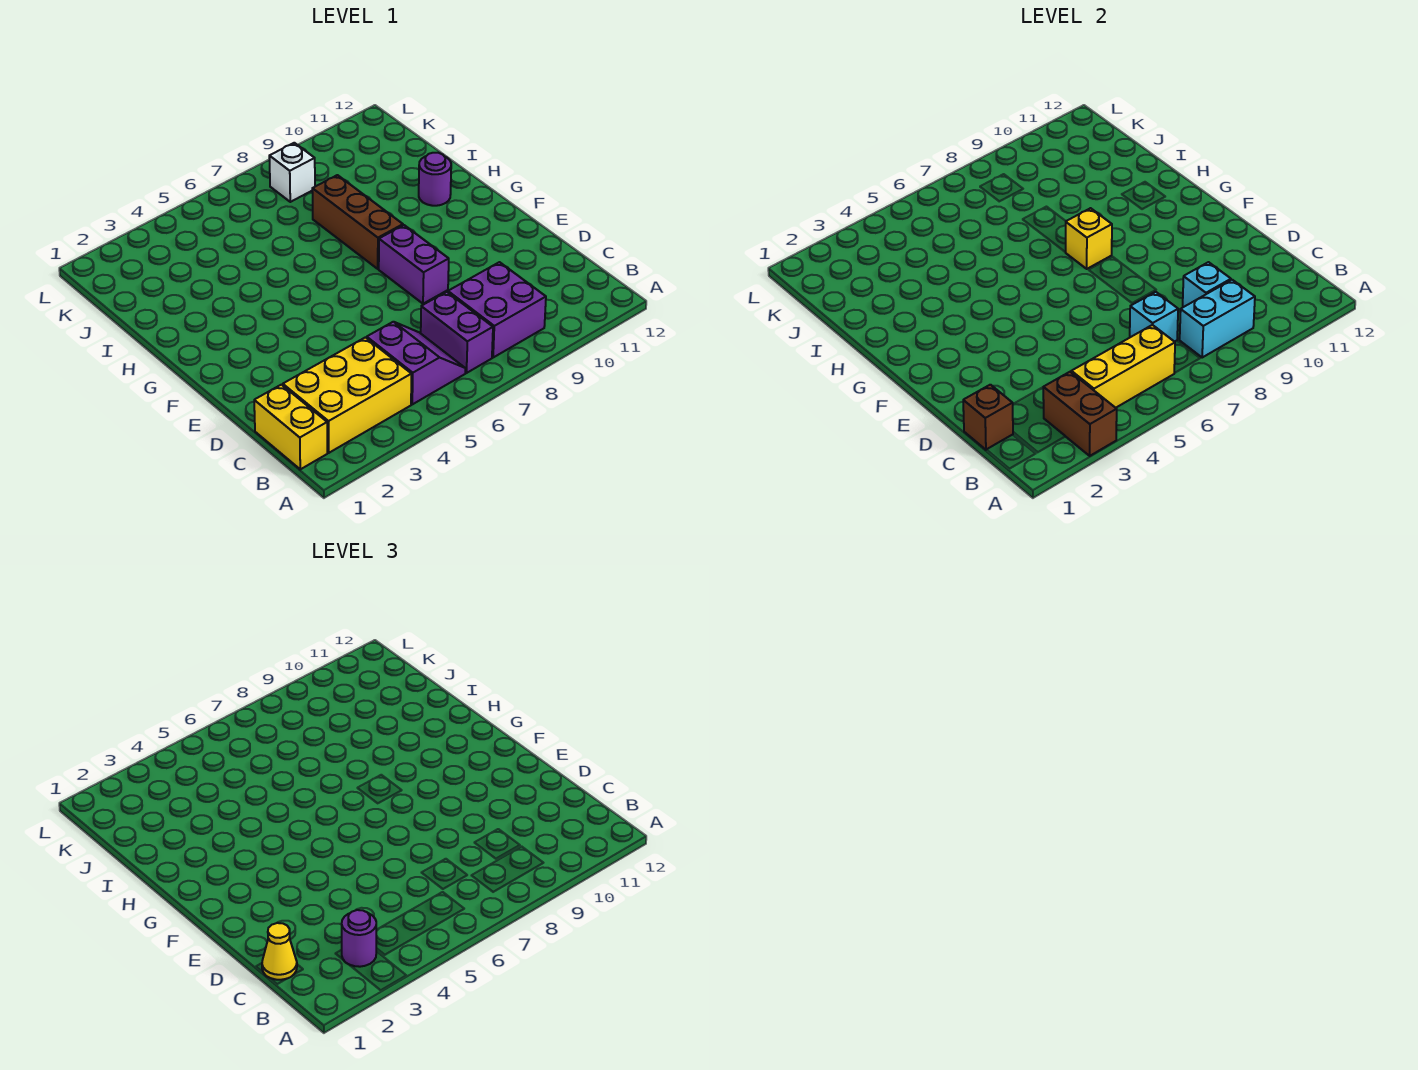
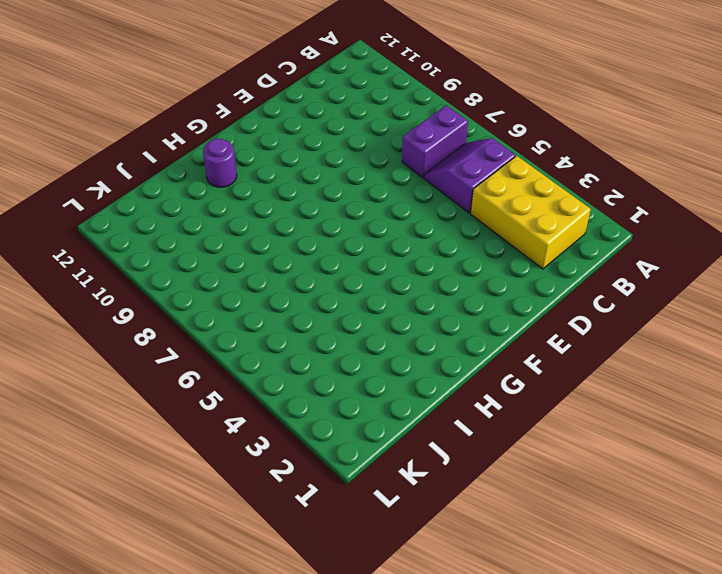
none -> yellow brick B1:C1 level 1
none -> purple brick B8:C9 level 1
none -> purple brick E8:F8 level 1

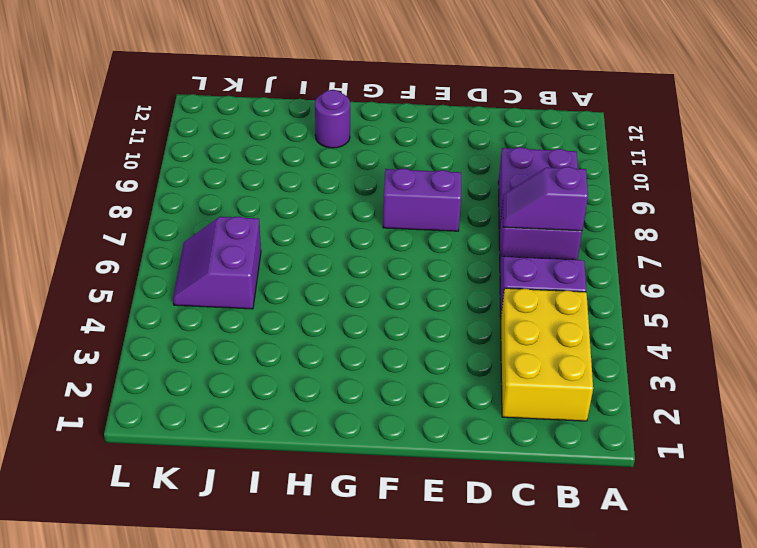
purple slope B7:C7 level 2 top B -> cyan brick C7 level 2
purple slope J5:K6 level 1 top J -> none
none -> yellow brick B1:C1 level 1
none -> brown brick G8:I8 level 1
none -> white brick K8 level 1

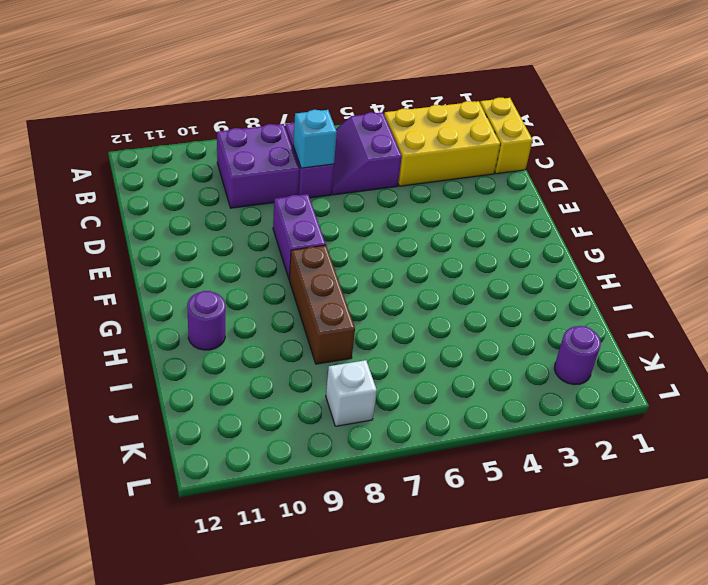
purple round brick K2 level 1 -> purple round brick B3 level 3
none -> brown brick A3:B3 level 2
none -> yellow brick B4:B6 level 2
none -> cyan brick B8:B9 level 2

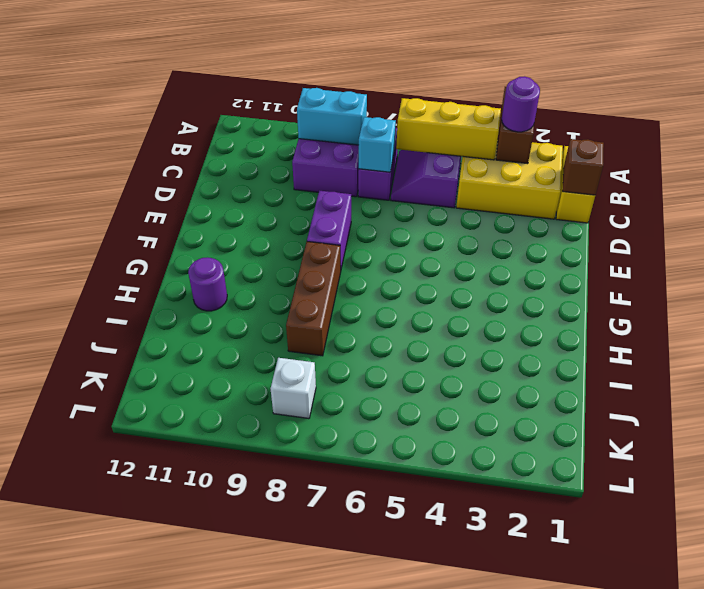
none -> cyan brick C9 level 2
none -> yellow brick G8 level 2
none -> yellow cone C1 level 3

